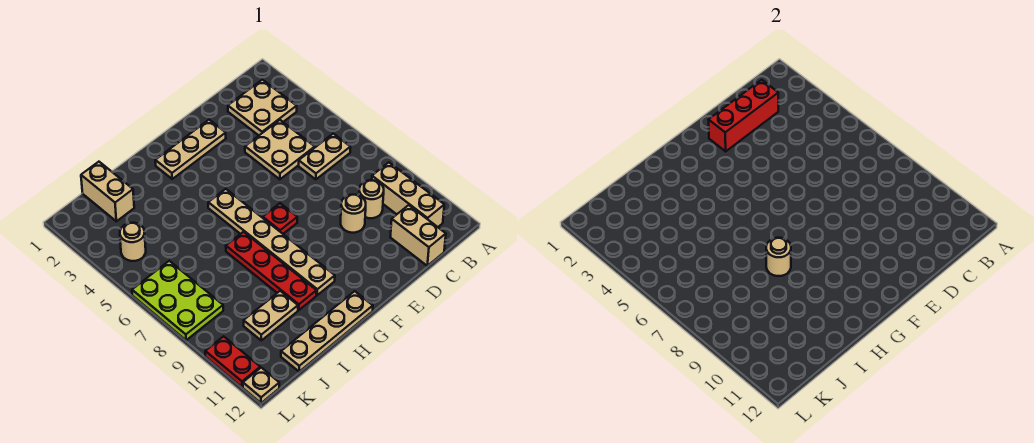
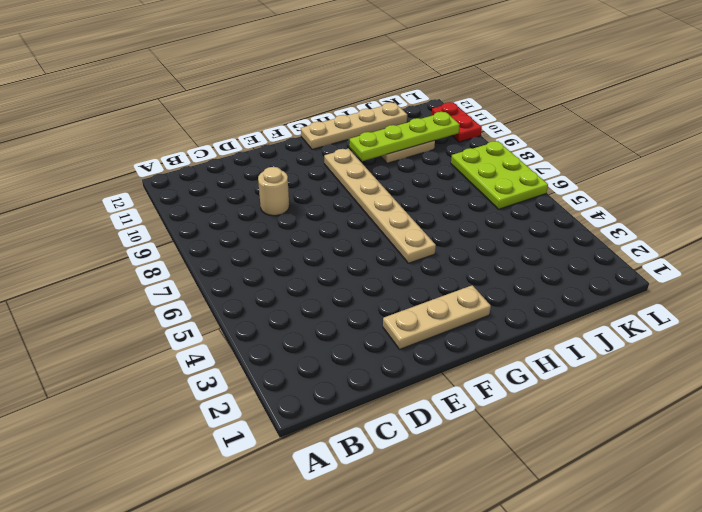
lime plate H10:K10 level 2 -> none
none -> tan plate B2:C3 level 1
none -> tan plate B6:C6 level 1
none -> tan brick B9:B11 level 1

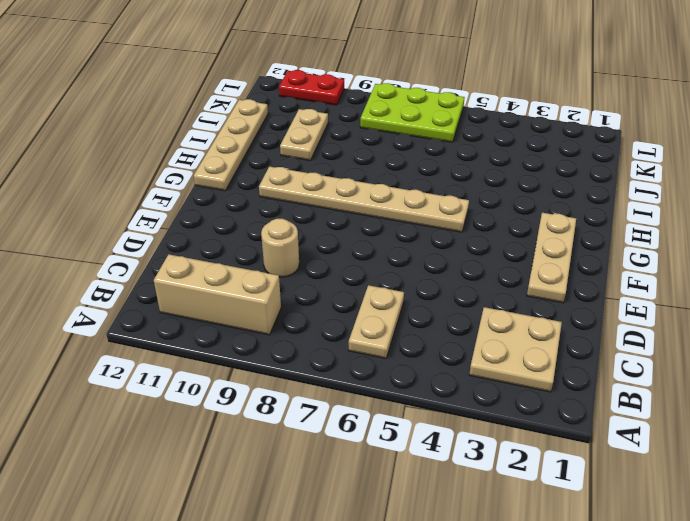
none -> tan plate C4:D5 level 1
none -> tan round brick C9 level 1
none -> tan brick C11:C12 level 1

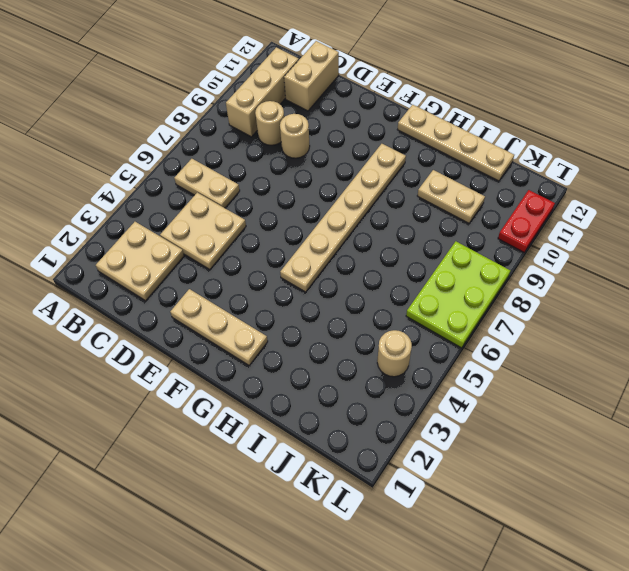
none -> red plate F7 level 1
none -> red plate H7:H10 level 1
none -> tan brick J1:J2 level 1

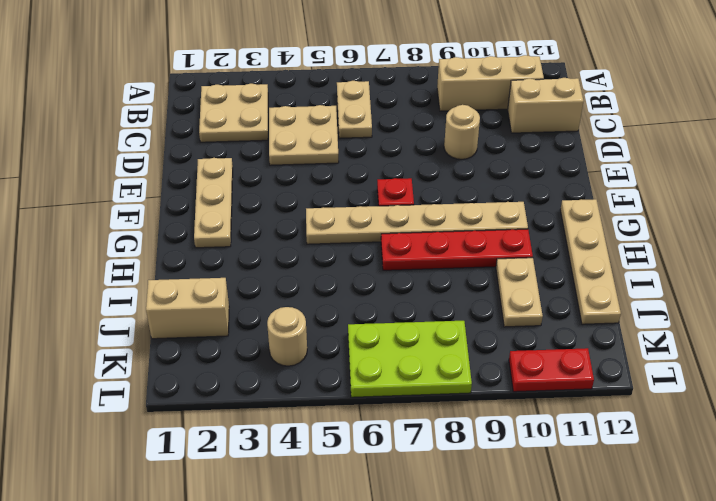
none -> tan round brick C9 level 1
none -> tan plate L12 level 1
none -> red brick C2:E2 level 2

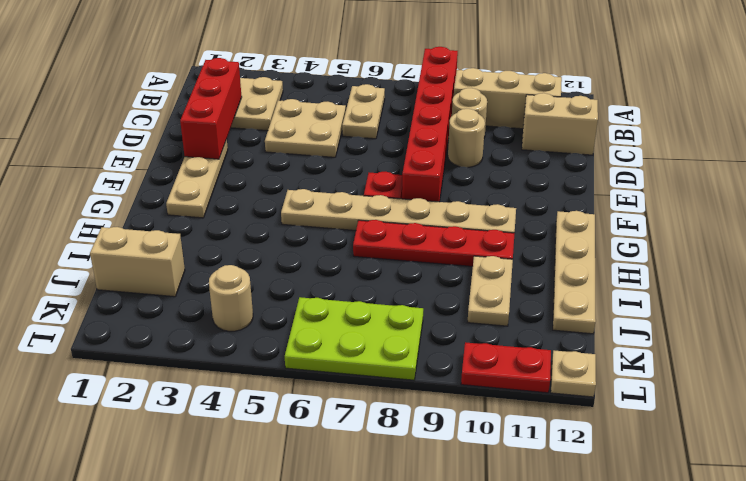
red brick A8:F8 level 1 -> none
none -> tan round brick H8 level 2

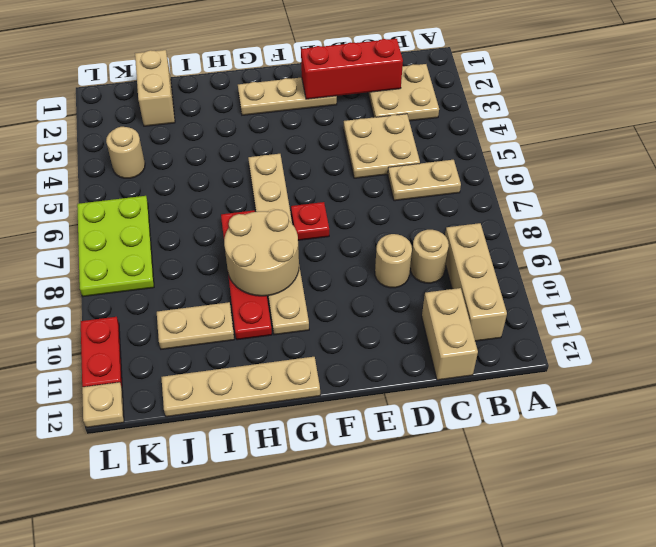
tan round brick G8:H9 level 2 -> tan round brick H8 level 2

